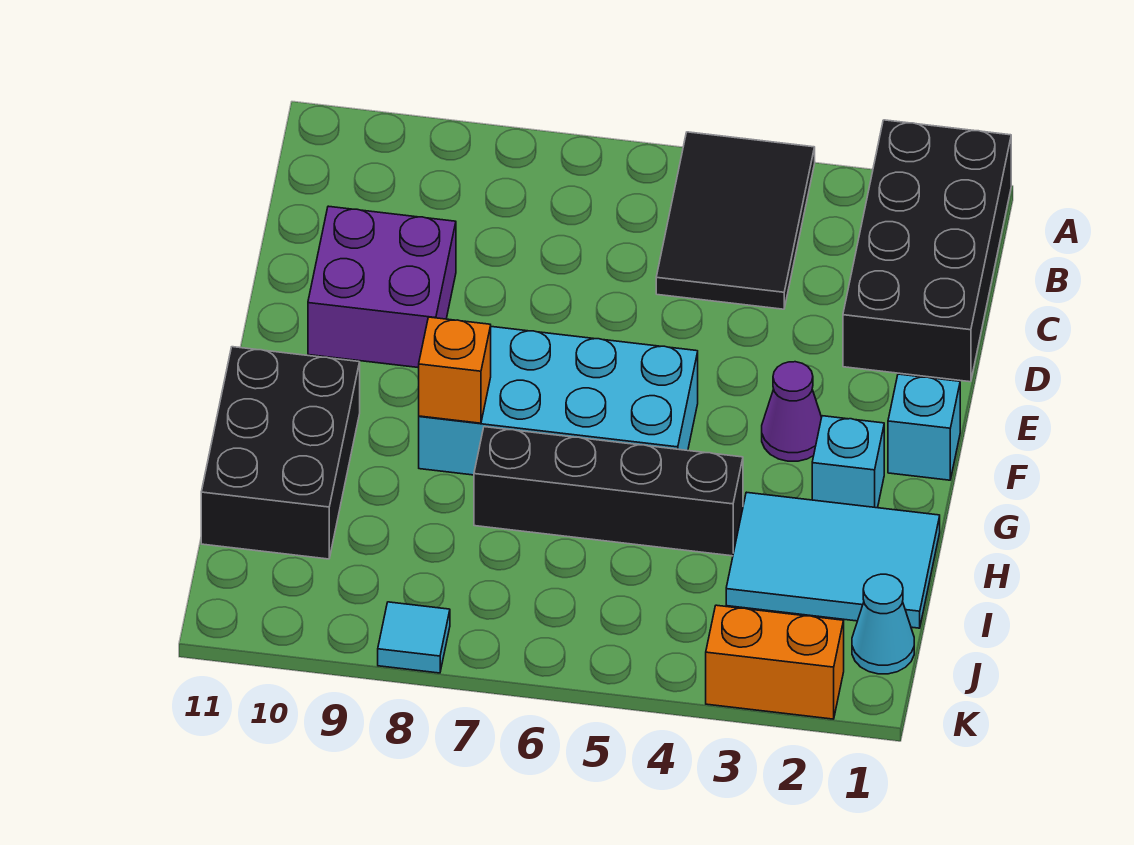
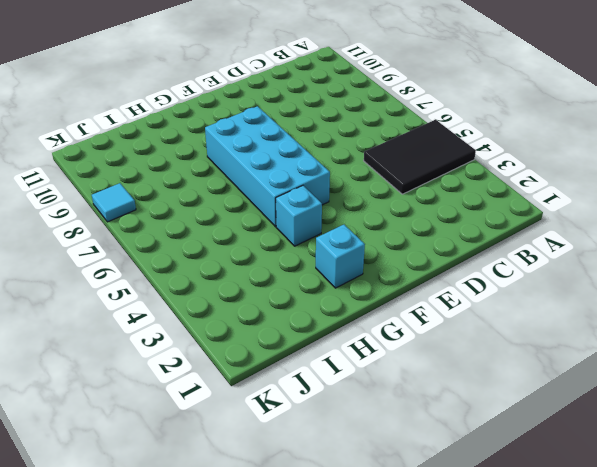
cyan brick G4 level 1 -> cyan brick F1 level 1
none -> black brick A1:D2 level 1
none -> purple brick D9:E10 level 1
none -> purple cone F3 level 1

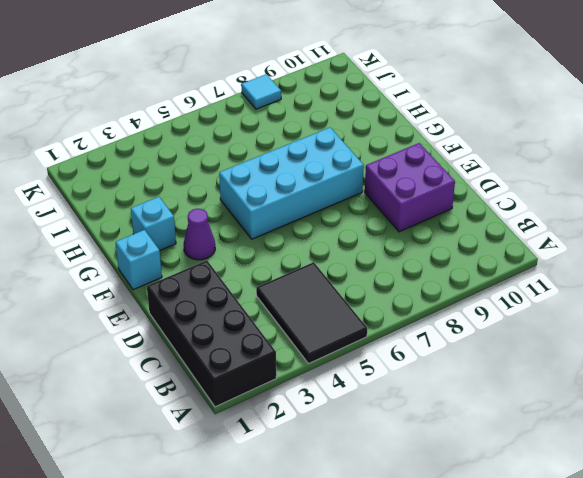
none -> black brick G10:I11 level 1
none -> cyan tile H1:I3 level 1
none -> black brick H4:H7 level 1

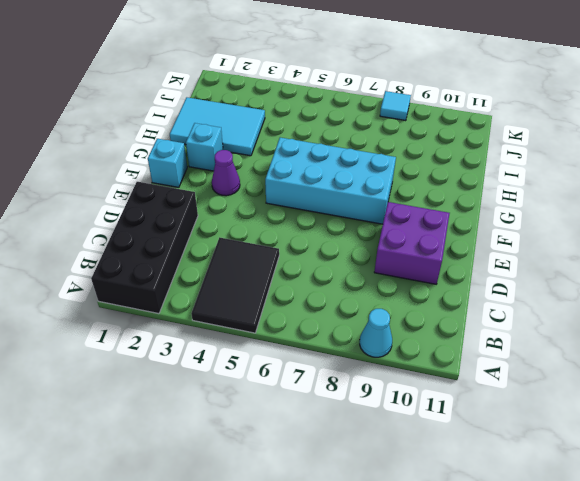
cyan cone A9 level 1 -> cyan cone J1 level 1
none -> black brick G10:I11 level 1
none -> black brick H4:H7 level 1
none -> orange brick K2:K3 level 1

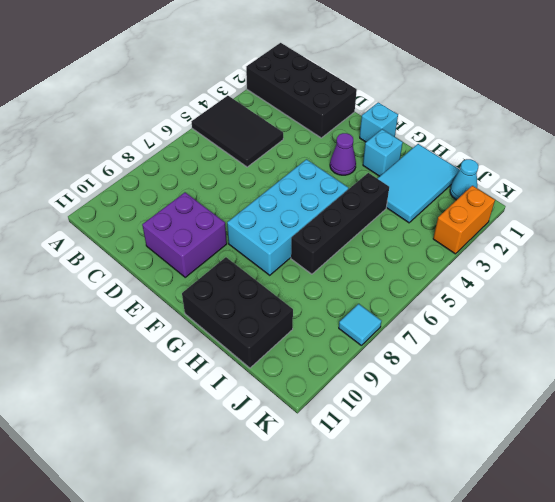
none -> orange brick G8 level 2

